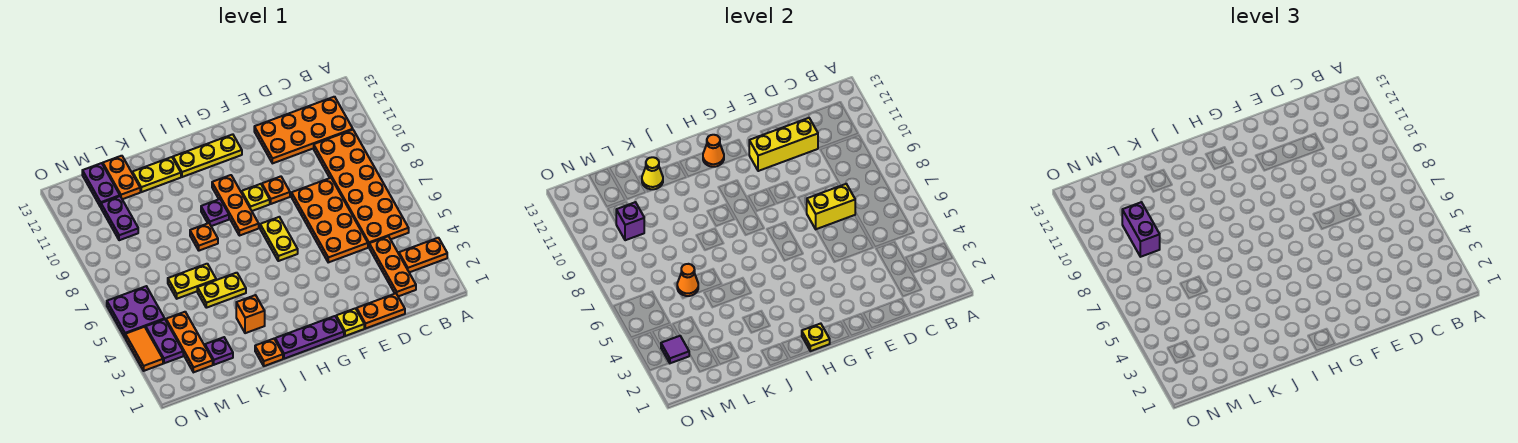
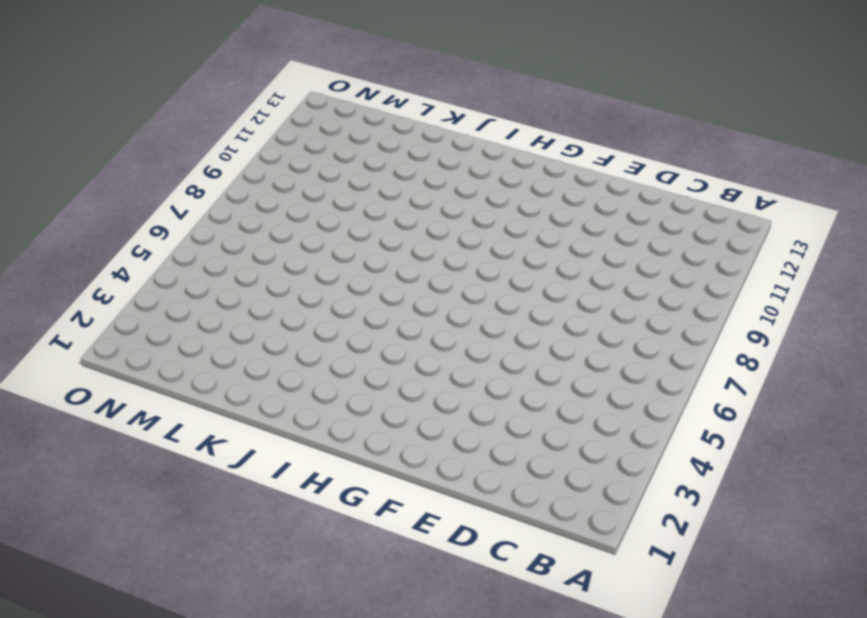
none -> orange plate A3:B3 level 1
none -> orange plate B5:C10 level 1
none -> orange plate B11:E12 level 1
none -> orange plate C2:C4 level 1

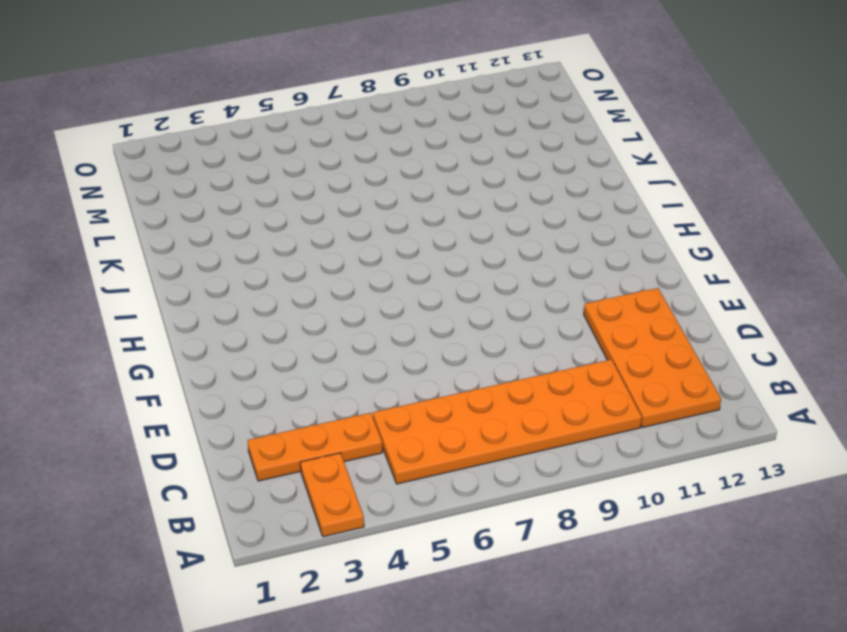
none -> orange plate D1:E1 level 1
none -> orange plate D5:E8 level 1
none -> yellow plate F1 level 1
none -> orange plate F9 level 1

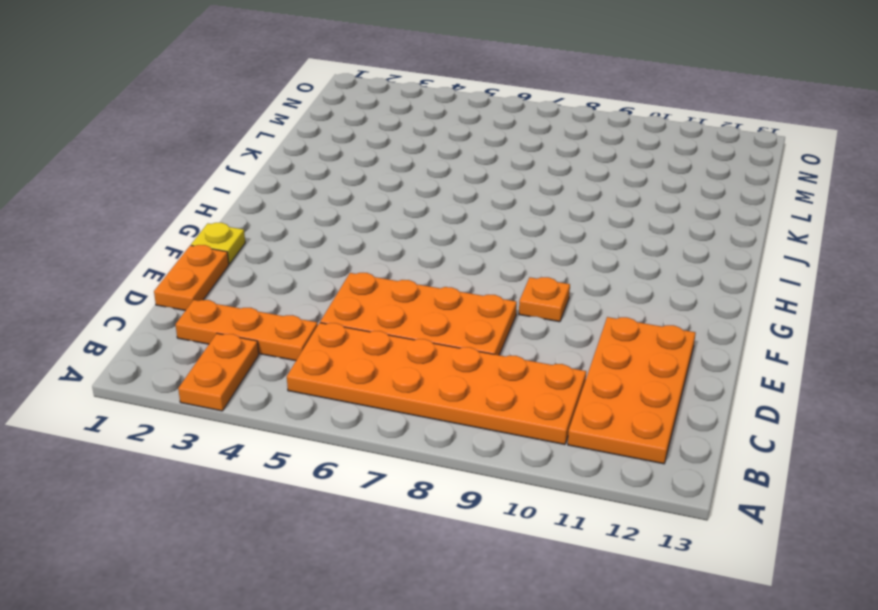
none -> purple plate G1:I1 level 1
none -> yellow plate G6:G7 level 1
none -> yellow plate G9 level 1
none -> yellow plate G12:I12 level 1

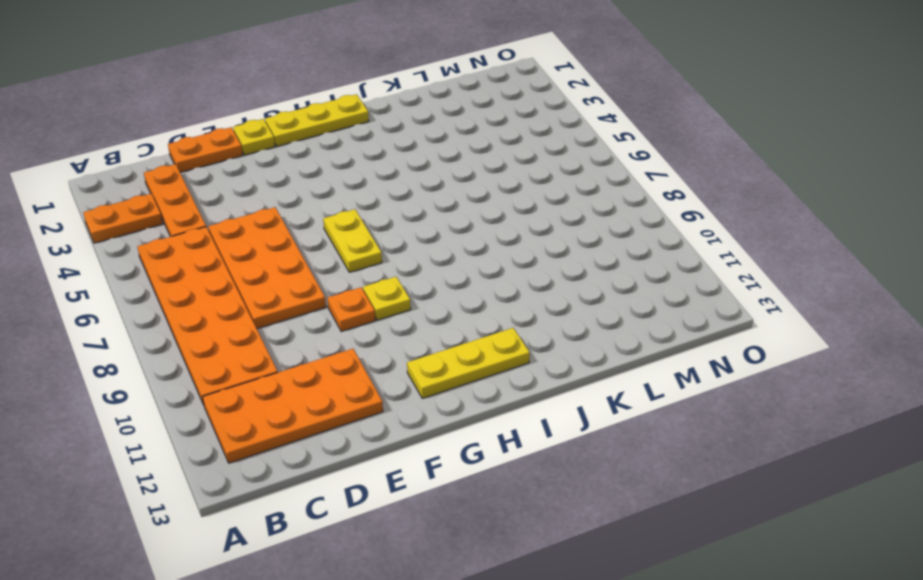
yellow plate G1:I1 level 1 -> purple plate G1:I1 level 1
none -> orange plate H8:H10 level 1
none -> purple plate I9 level 1
none -> orange plate J1 level 1
none -> orange brick J3 level 1

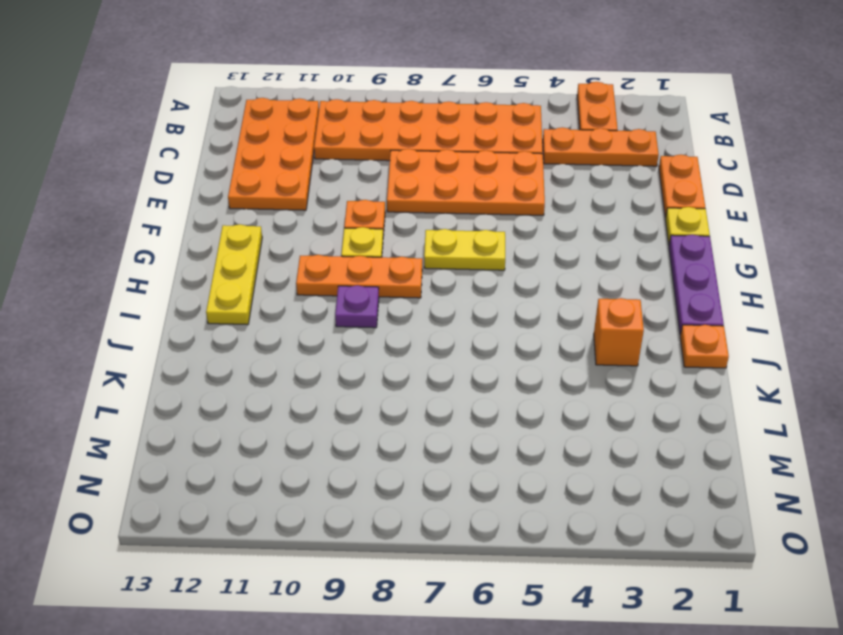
none -> yellow plate J5:K5 level 1
none -> orange plate J8 level 1
none -> yellow plate J12:K12 level 1
none -> yellow plate K6:L6 level 1

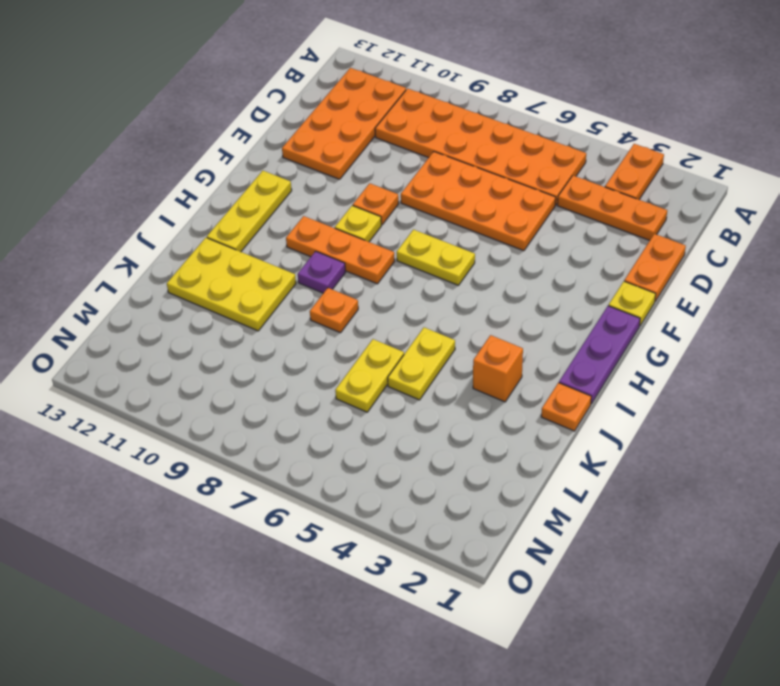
yellow plate J10:K12 level 1 -> yellow plate J12:K12 level 1
none -> purple plate L2 level 1
none -> orange plate L12:L13 level 1
none -> orange plate M2:M4 level 1
none -> purple plate M10:M11 level 1

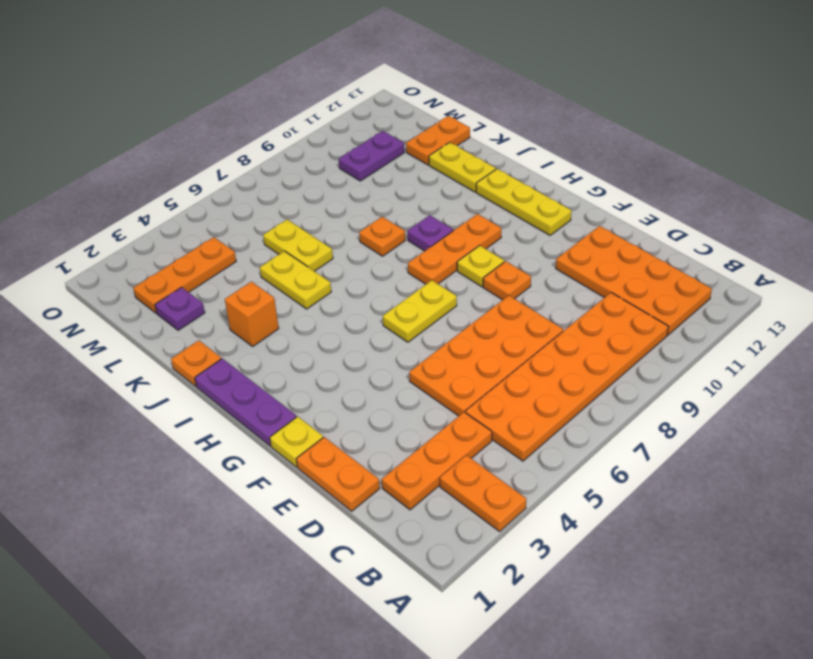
none -> purple plate M12:M13 level 1
none -> purple plate N3:N4 level 1
none -> purple plate N5:O6 level 1
none -> orange tile O3:O4 level 1

